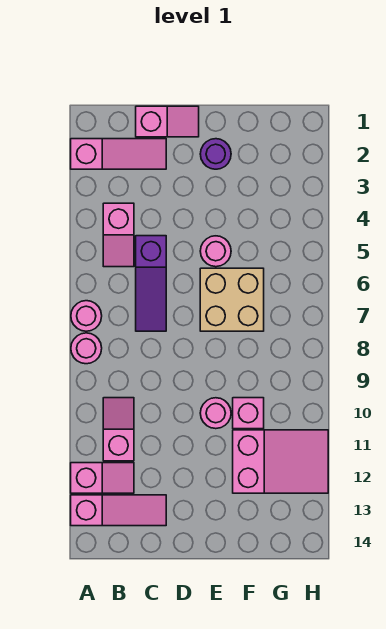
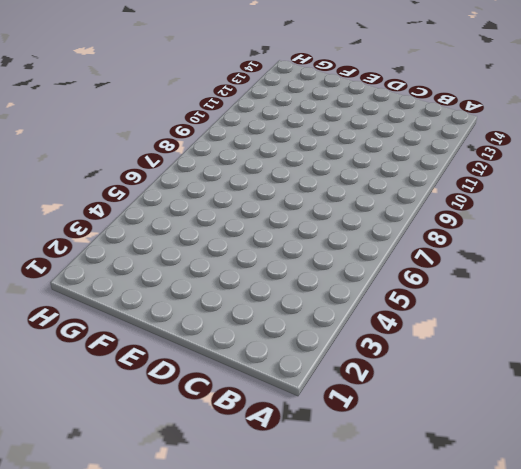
none -> pink slope A2:C2 level 1 top A
none -> pink round brick A7 level 1
none -> pink round brick A8 level 1

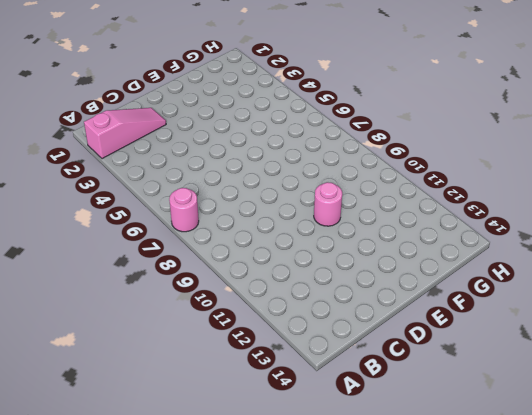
none -> pink round brick A8 level 1
none -> pink slope A12:B12 level 1 top A
none -> pink slope A13:C13 level 1 top A

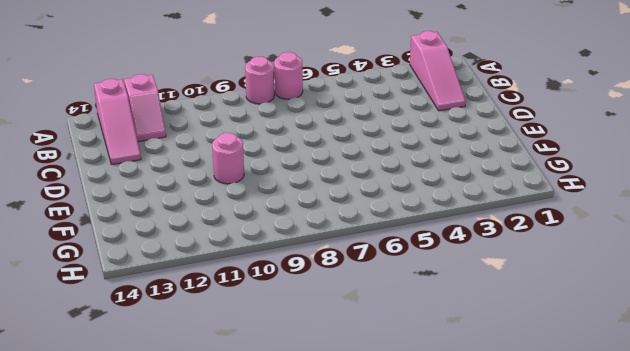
none -> pink slope B4:B5 level 1 top 4
none -> pink slope B10:B11 level 1 top 11
none -> pink slope C1:D1 level 1 top C

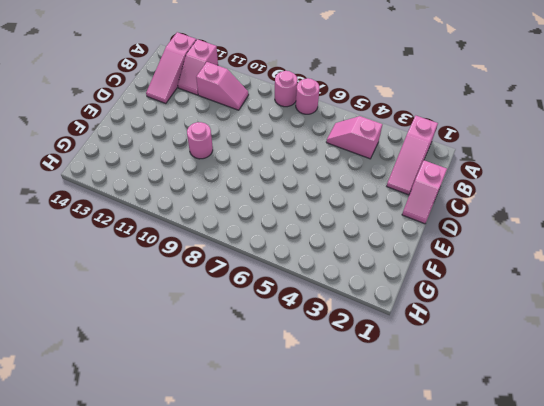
none -> purple slope C5:C7 level 1 top 5
none -> purple round brick E2 level 1
none -> pink round brick E5 level 1

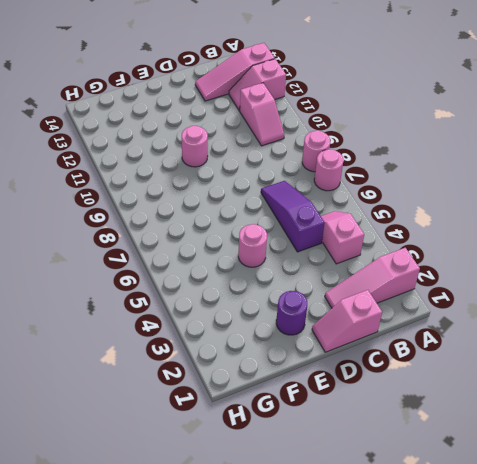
none -> tan brick E6:F7 level 1
none -> pink brick F10 level 1
none -> pink slope F11:H12 level 1 top F

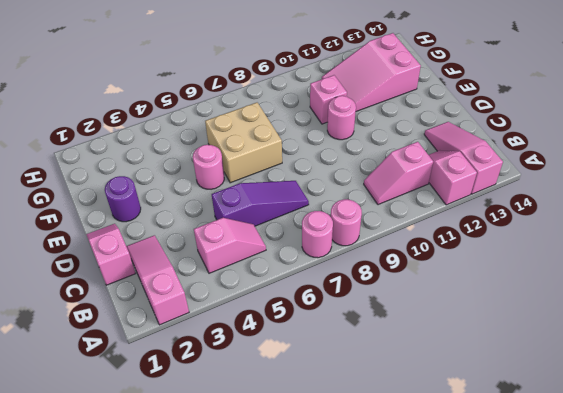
pink slope F11:G13 level 1 top 13 -> pink slope F11:H12 level 1 top F

